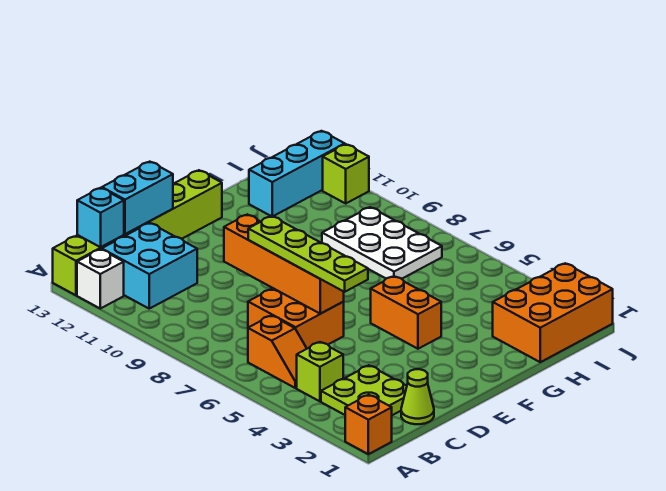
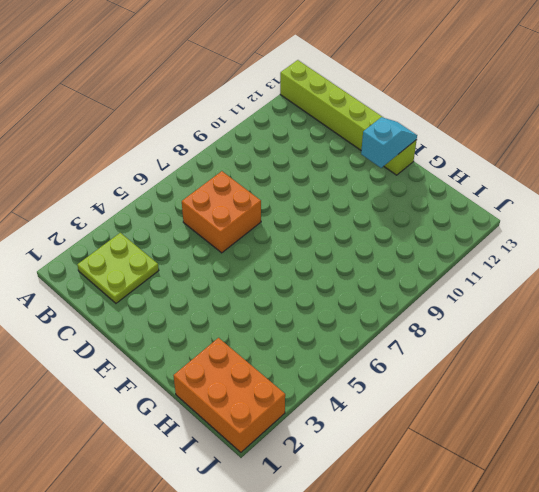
cyan slope F12:F13 level 2 top 12 -> none
none -> orange brick A1 level 1
none -> white brick A12 level 1
none -> lime brick B4 level 1

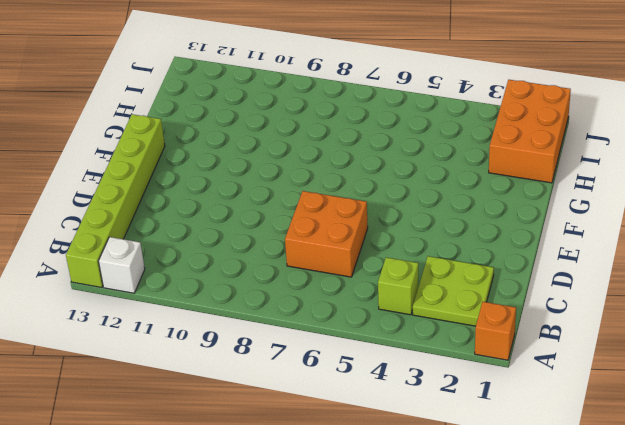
none -> orange slope B5:B6 level 1 top 6
none -> cyan brick B11:C12 level 1
none -> lime cone C1 level 1

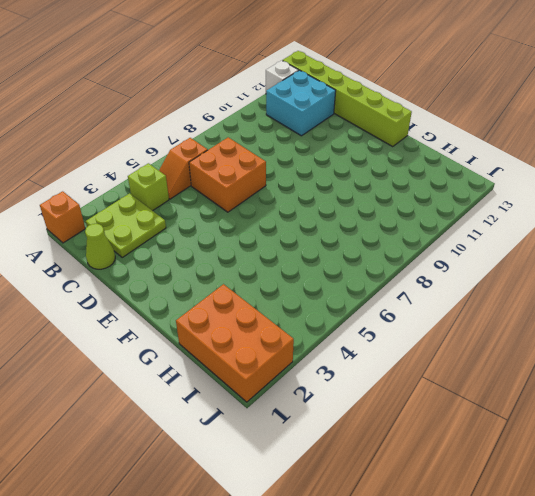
none -> orange brick F4:F5 level 1
none -> white plate H7:I9 level 1
none -> cyan brick H12:J12 level 1

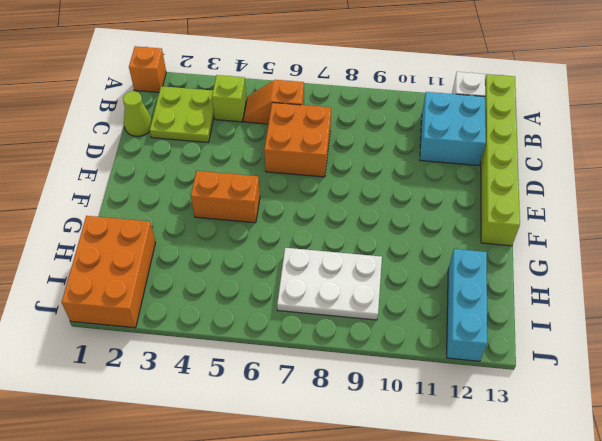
none -> lime brick J11 level 1
none -> cyan brick B13 level 2
none -> cyan brick C13:D13 level 2

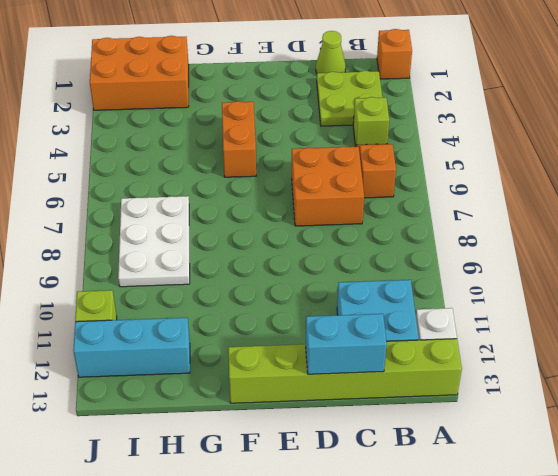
none -> cyan brick B13 level 2
none -> orange brick D6:D9 level 2
none -> lime plate D5:D8 level 3

